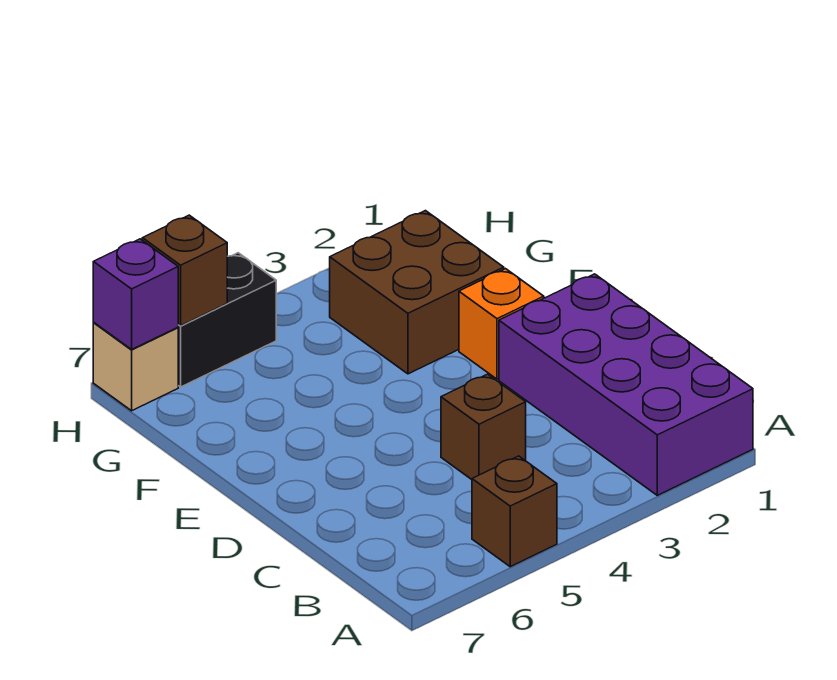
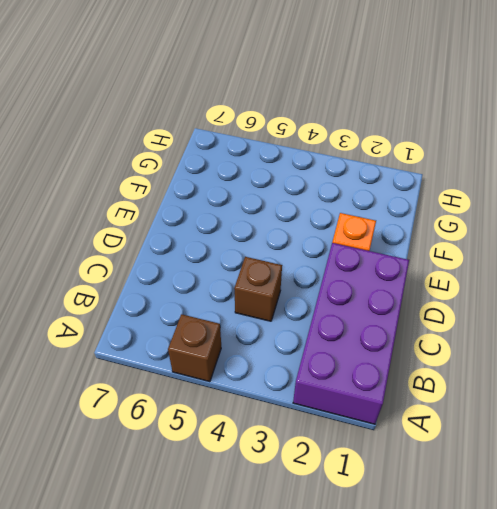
none -> brown brick F2:G3 level 1
none -> black brick H5:H6 level 1

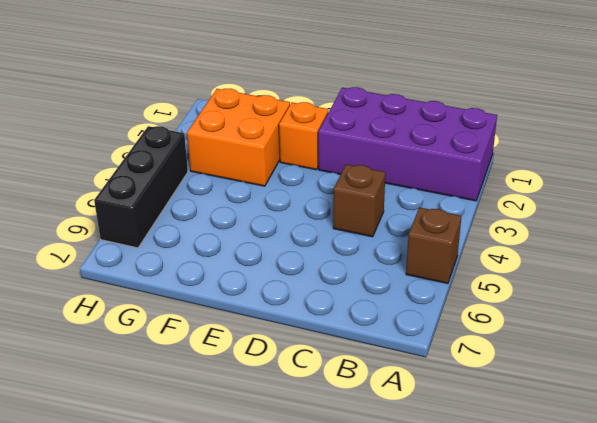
orange brick F2:G3 level 1 -> brown brick F2:G3 level 1
black brick H4:H6 level 1 -> black brick H5:H6 level 1
none -> tan brick H7 level 1
none -> brown brick H6 level 2

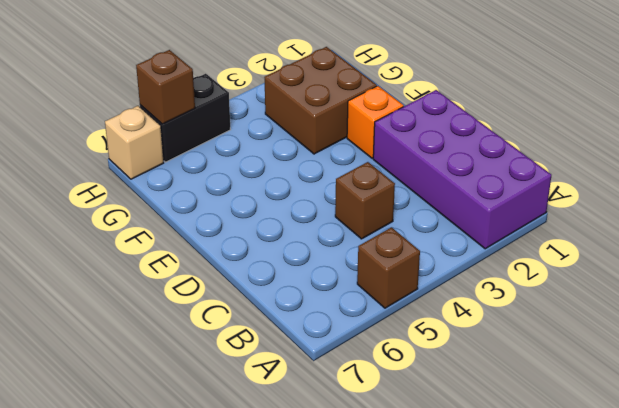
none -> purple brick H7 level 2

